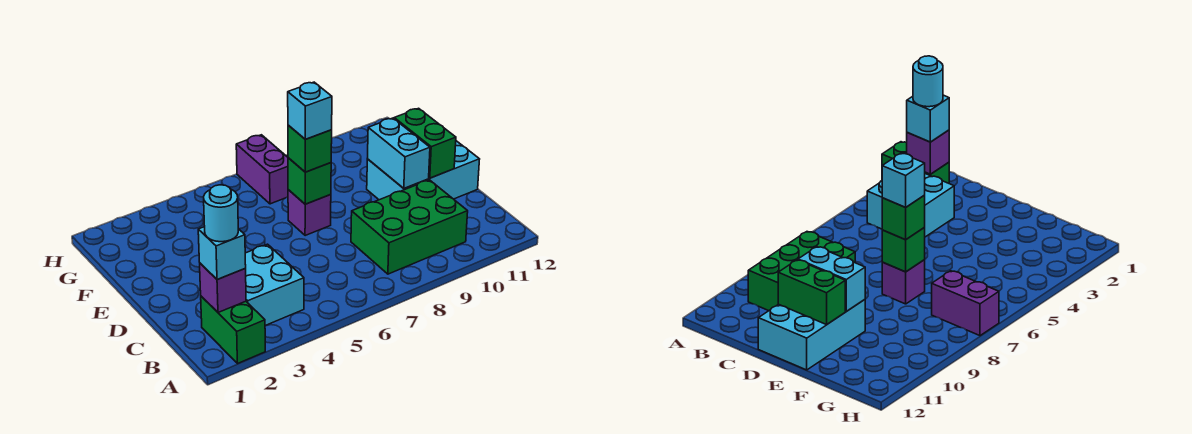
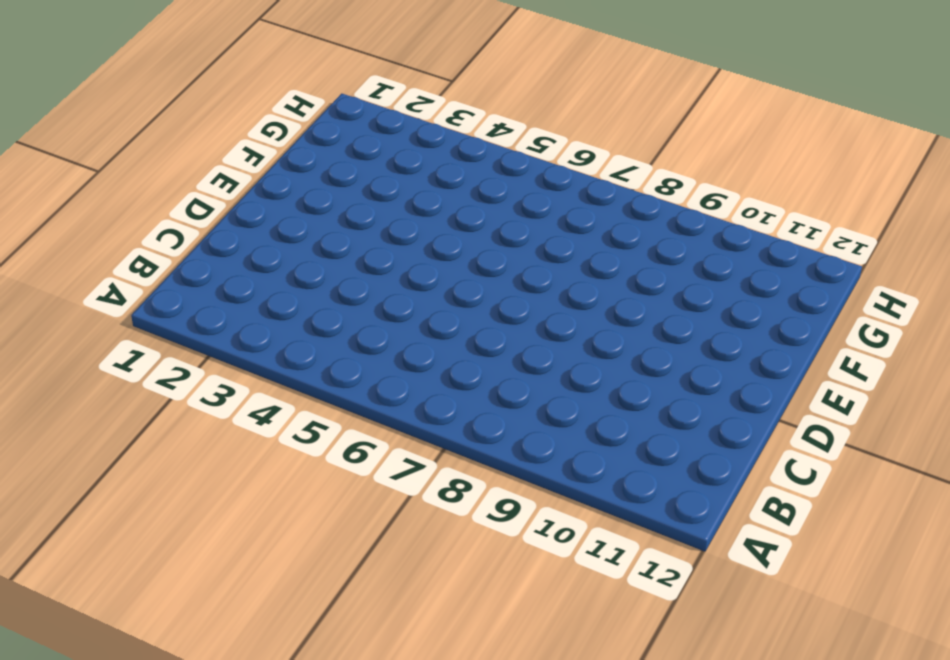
none -> green brick A2:B2 level 1
none -> cyan brick B3:C4 level 1
none -> green brick B8:C10 level 1

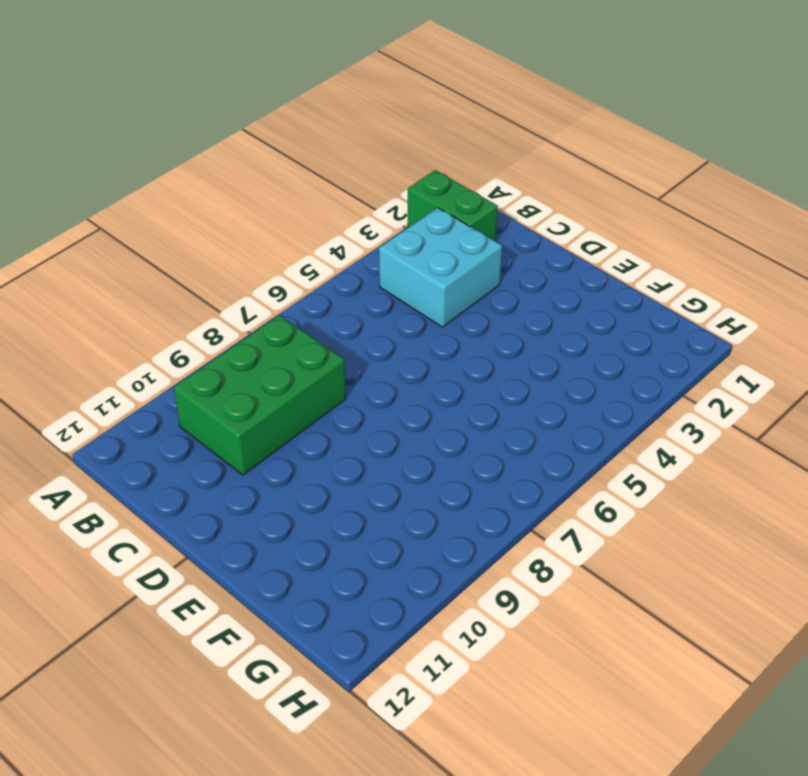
none -> cyan brick D10:E12 level 1
none -> purple brick E7 level 1
none -> purple brick G7:H7 level 1

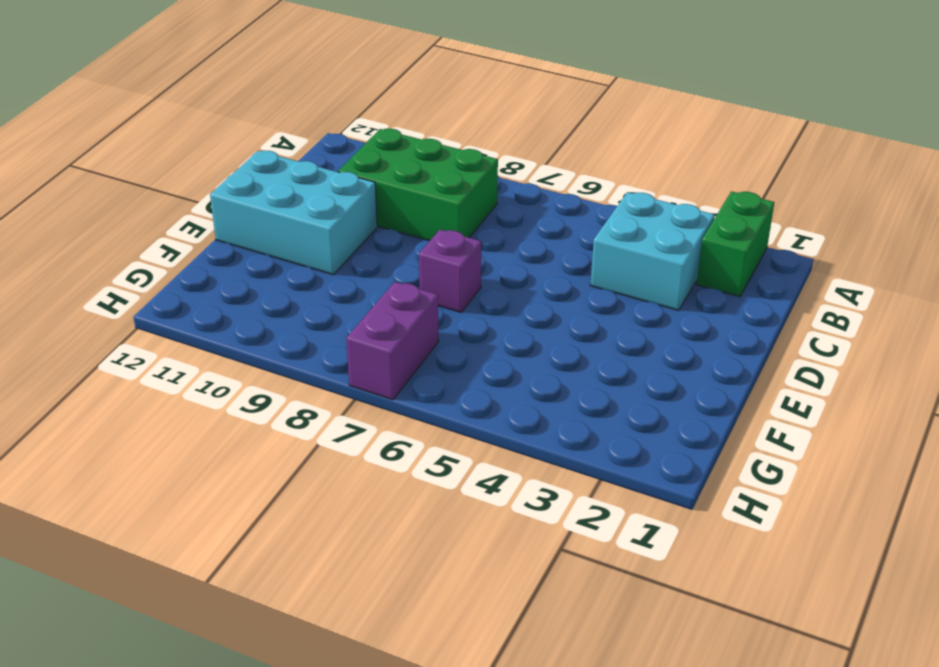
none -> purple brick B2 level 2
none -> cyan brick D10:E10 level 2
none -> green brick D11:E11 level 2

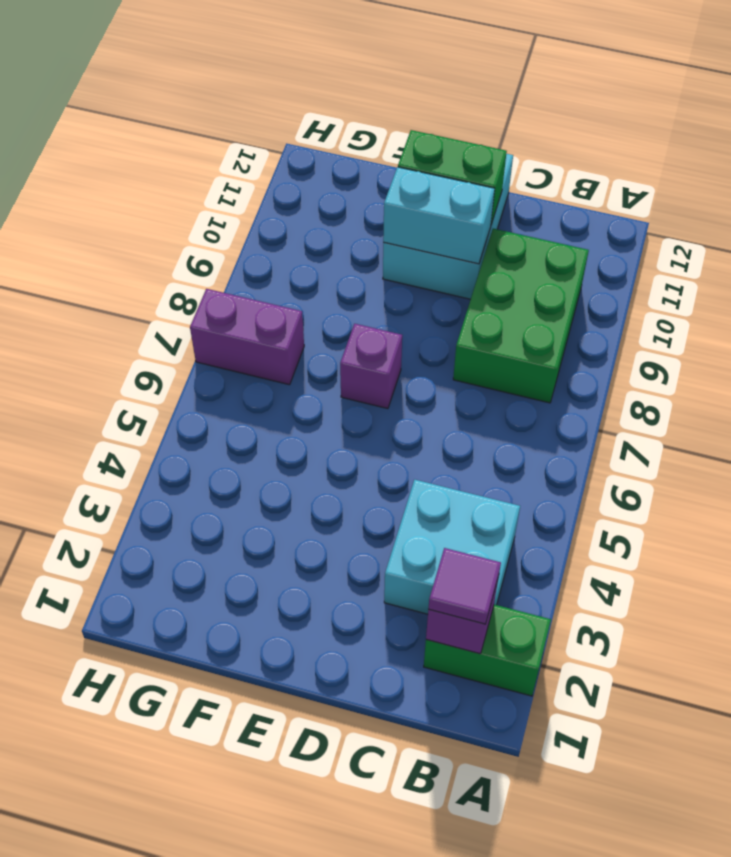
purple tile B2 level 3 -> cyan brick B2 level 3
none -> green brick E7 level 2
none -> green brick E7 level 3
none -> cyan round brick B2 level 4

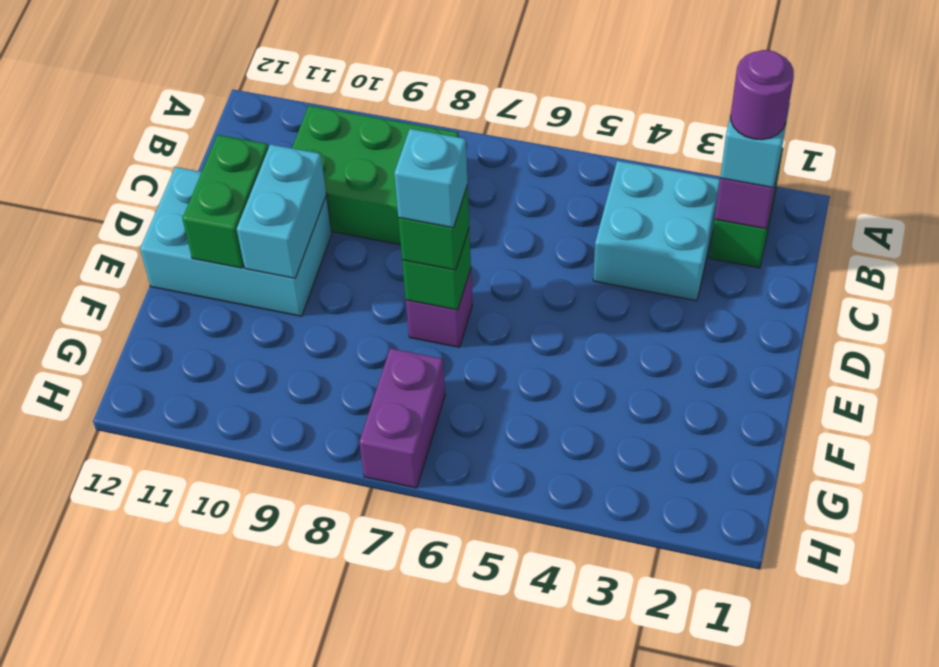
purple round brick B2 level 4 -> cyan round brick B2 level 4

